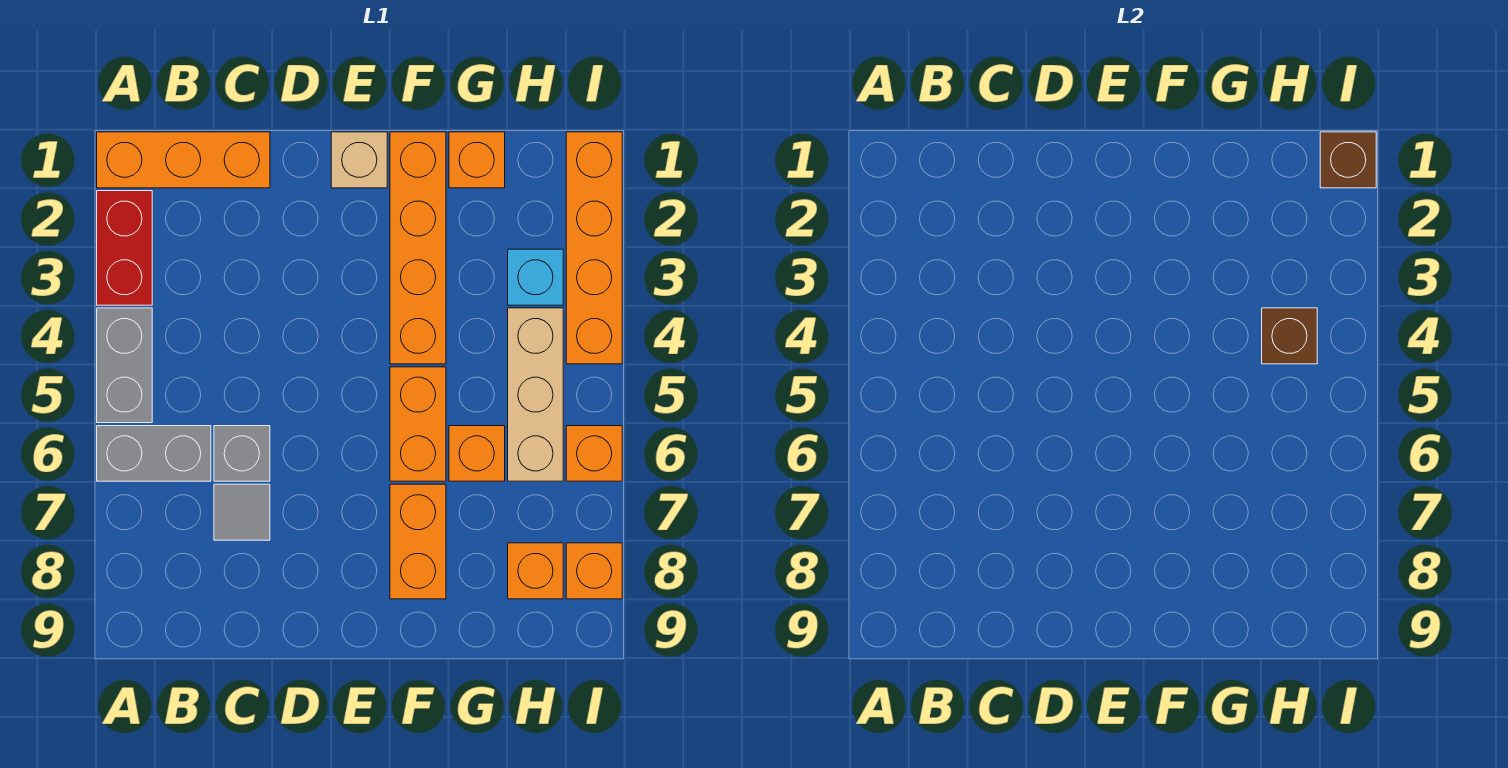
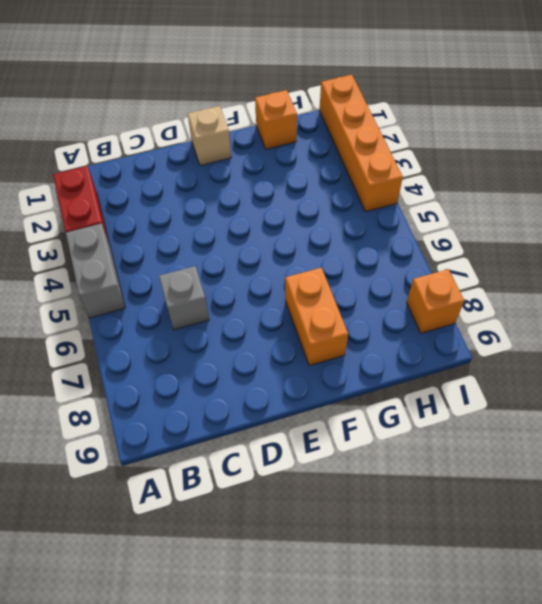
none -> orange brick A1:C1 level 1
none -> grey brick A6:B6 level 1
none -> grey tile C7 level 1

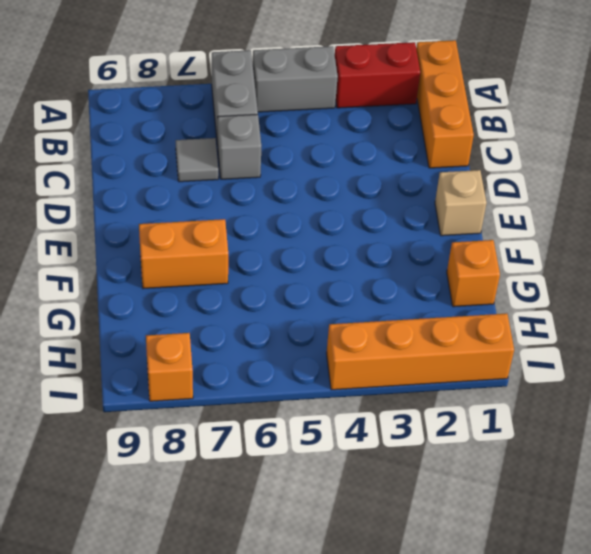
none -> orange brick F1:F4 level 1
none -> orange brick F5:F6 level 1
none -> orange brick G6 level 1

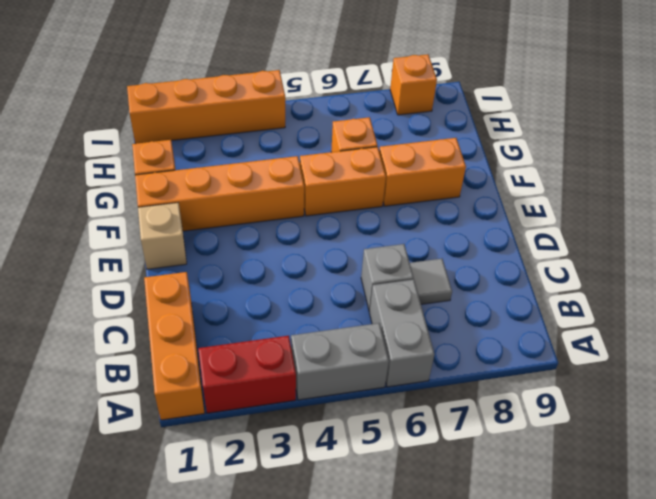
none -> cyan brick H3 level 1
none -> tan brick H4:H6 level 1
none -> orange brick H8 level 1

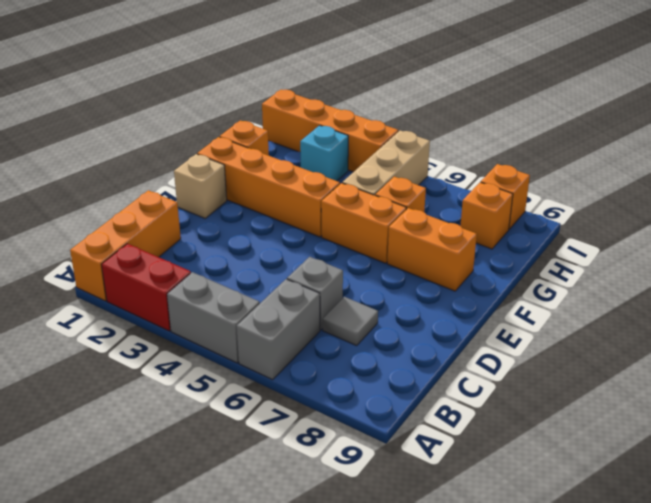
tan brick G5:I5 level 1 -> tan brick H4:H6 level 1
none -> orange brick I6 level 1
none -> brown brick H4 level 2
none -> brown brick I1 level 2

